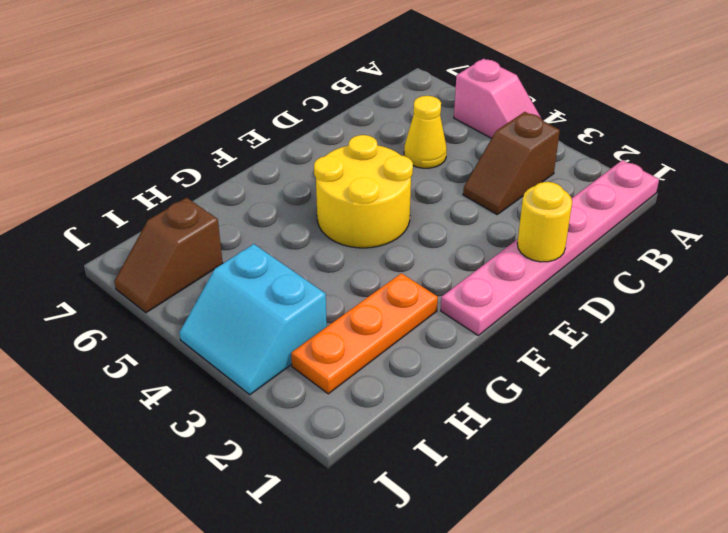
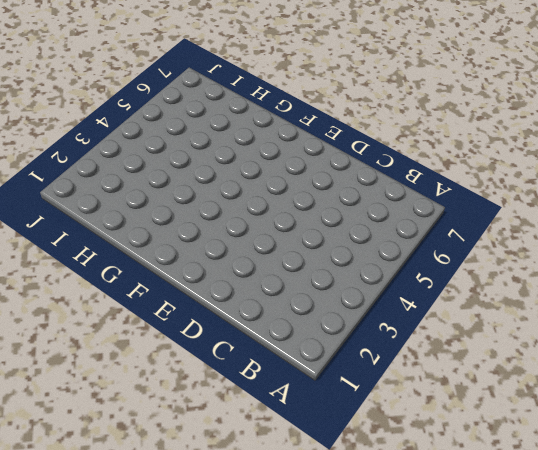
none -> pink plate A1:F1 level 1
none -> pink slope A4:A5 level 1 top 5

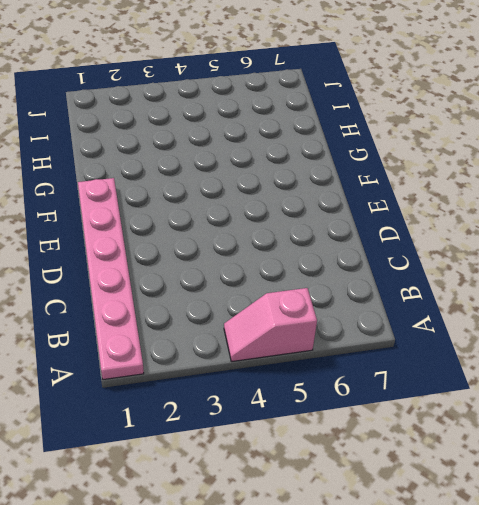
none -> brown slope B3:C3 level 1 top B
none -> yellow cone C5 level 1

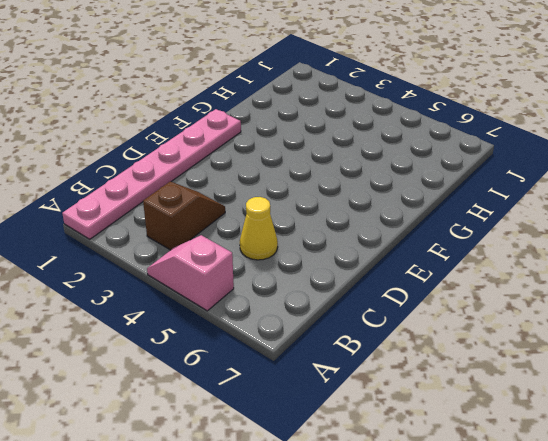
none -> yellow round brick E4:F5 level 1
none -> orange plate G2:I2 level 1

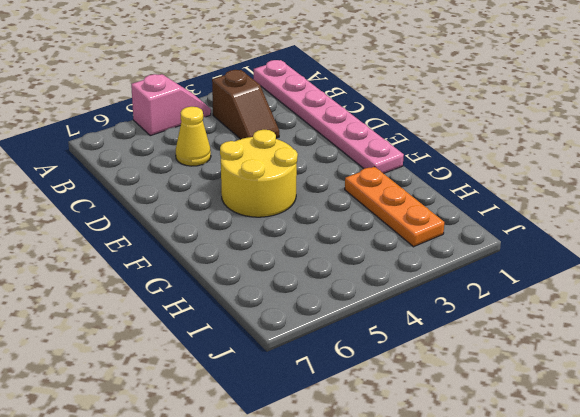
none -> cyan slope I3:J4 level 1 top I
none -> brown slope I6:J6 level 1 top I

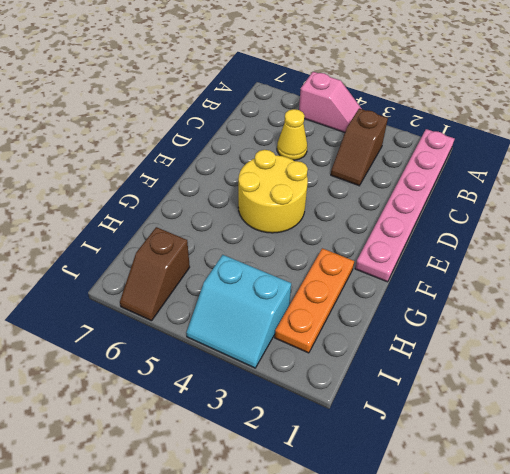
none -> yellow round brick D1 level 2

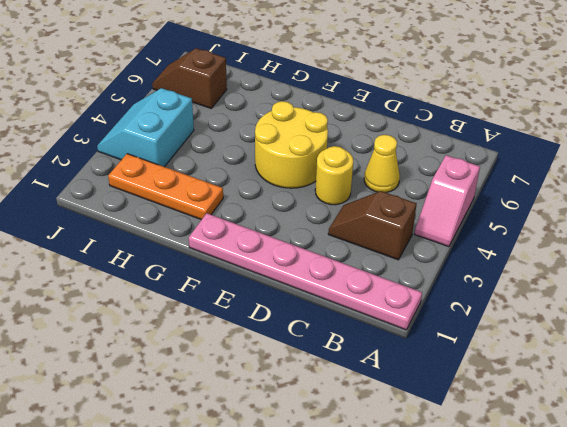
yellow round brick D4 level 1 -> yellow round brick D1 level 2

